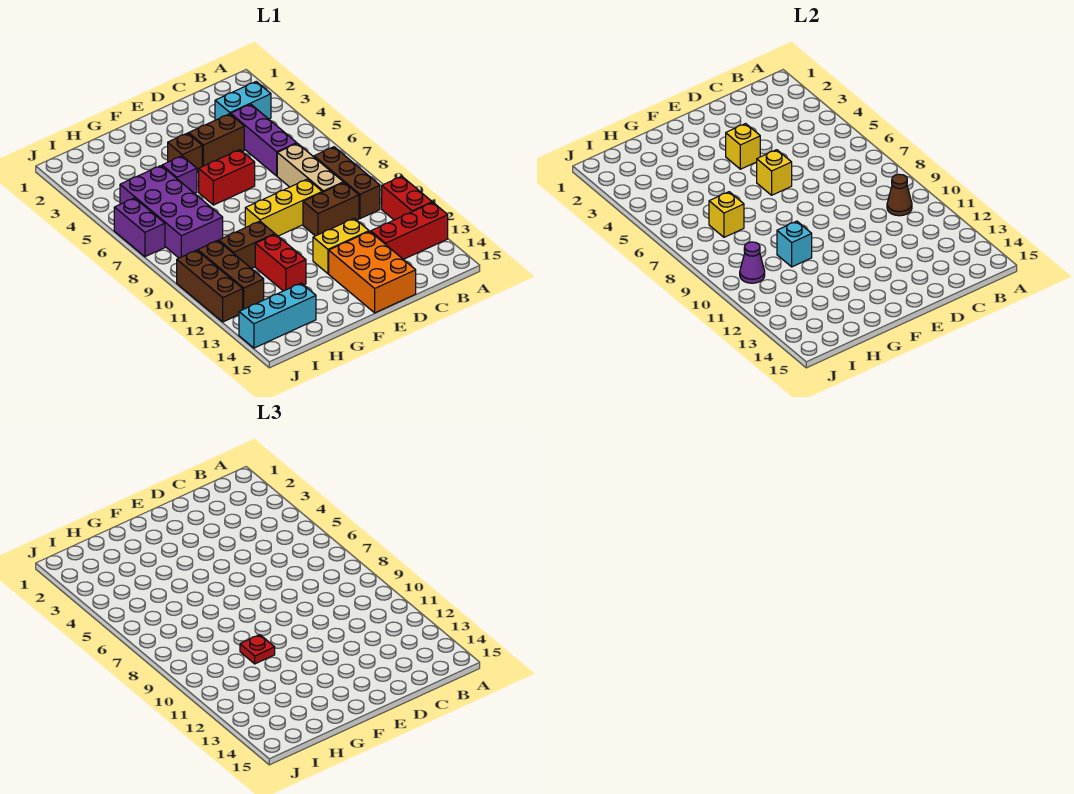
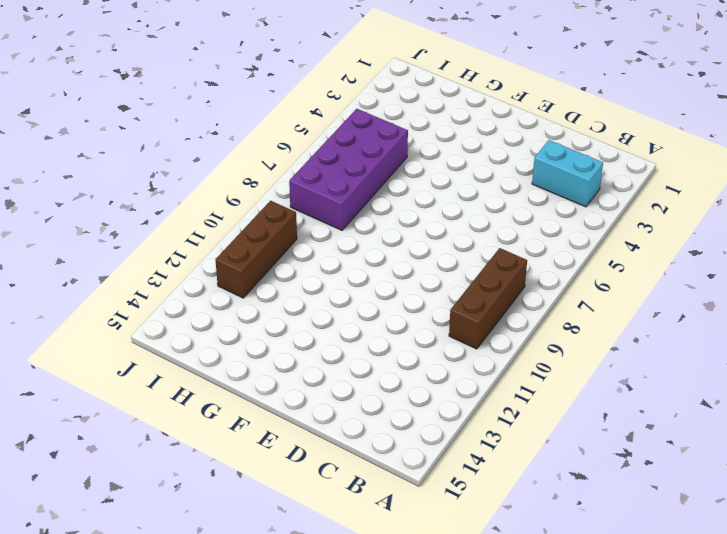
none -> red brick A11:A12 level 1
none -> red brick A13:C13 level 1
none -> purple brick C4:C6 level 1

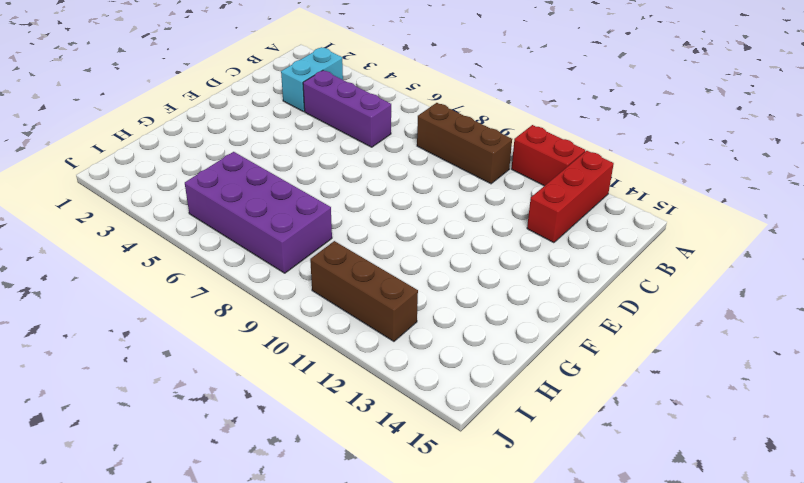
none -> tan brick C7:C9 level 1
none -> brown brick C10:D10 level 1
none -> brown brick D4:E4 level 1

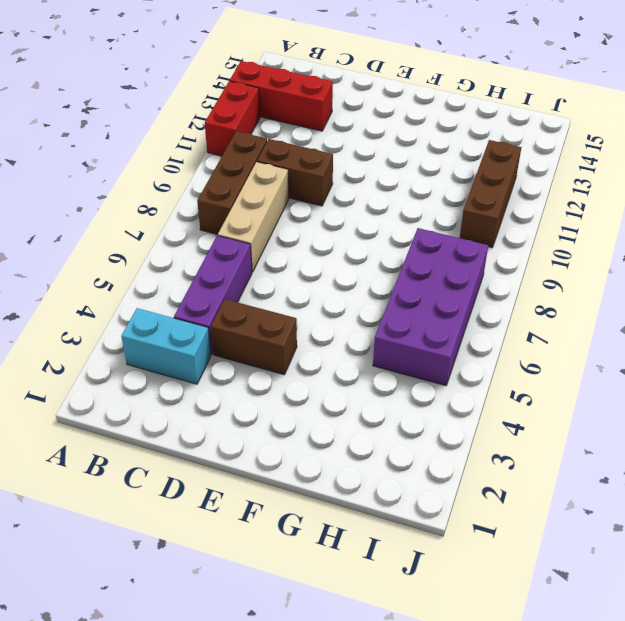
none -> yellow brick D9:F9 level 1
none -> yellow brick D12:E12 level 1
none -> orange brick D13:E15 level 1

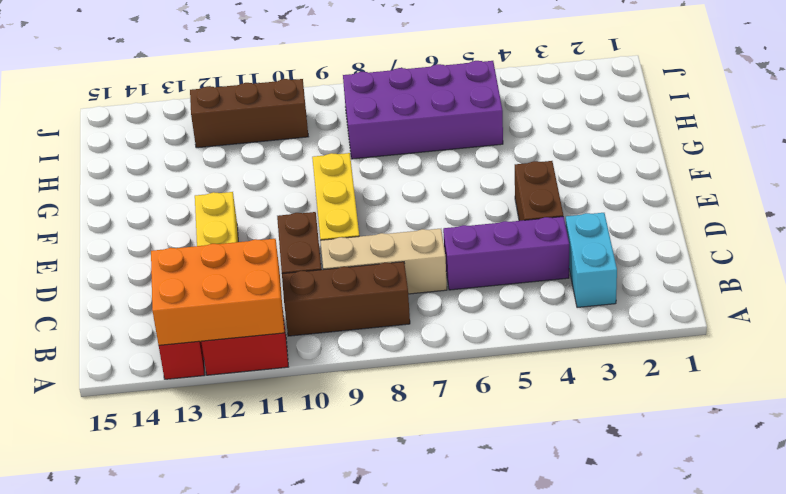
orange brick A11:B13 level 2 -> orange brick D13:E15 level 1
none -> red brick E6:F6 level 1
none -> brown brick F4 level 1
none -> purple brick G5 level 1

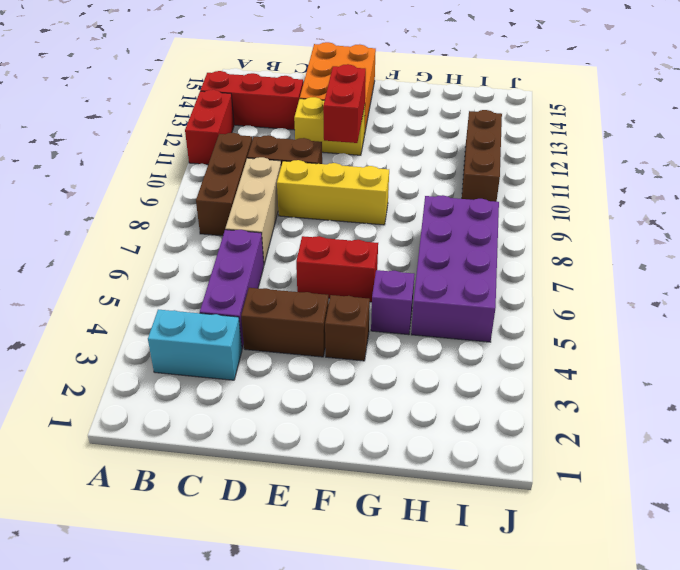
red brick E11:E12 level 2 -> red brick G11:G12 level 1
none -> brown brick G10:H10 level 1
none -> cyan brick H14:J14 level 1
none -> purple brick J6:J7 level 1

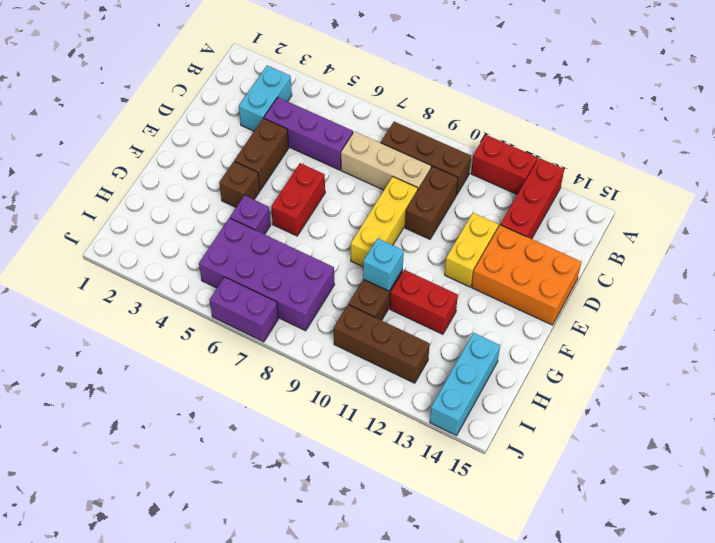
none -> brown brick J10:J12 level 1
none -> brown cone B10 level 2
none -> yellow brick E4 level 2

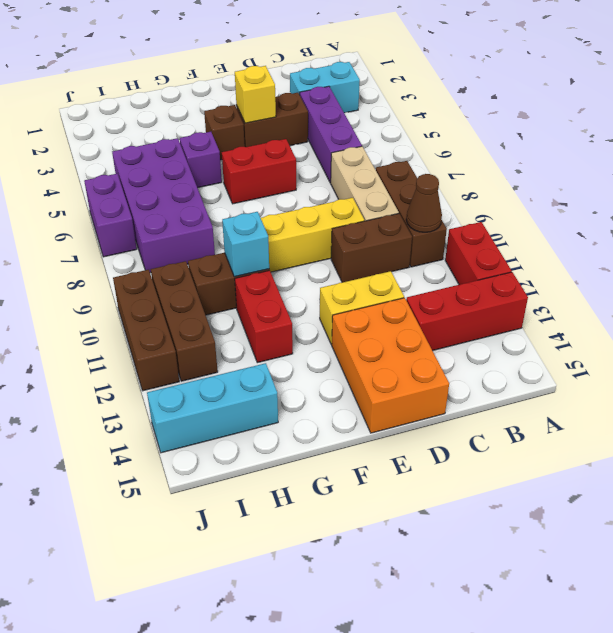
none -> yellow brick E6 level 2
none -> yellow brick H7 level 2
none -> purple cone I10 level 2

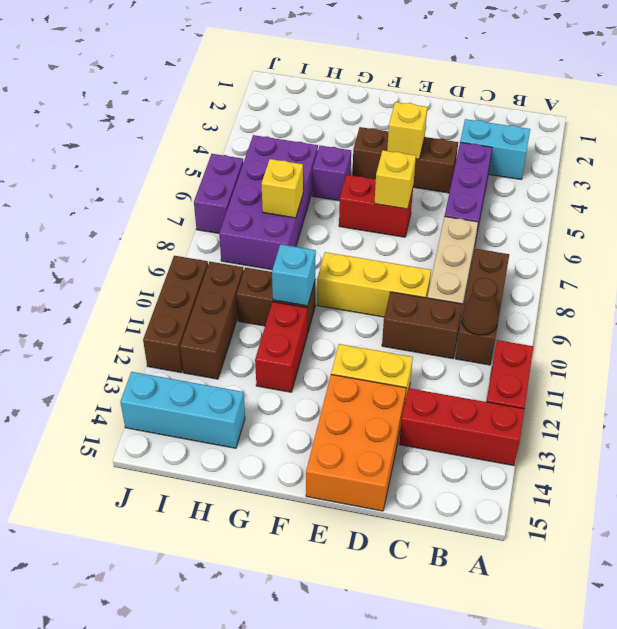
none -> purple cone I10 level 2
none -> red plate G10 level 3

